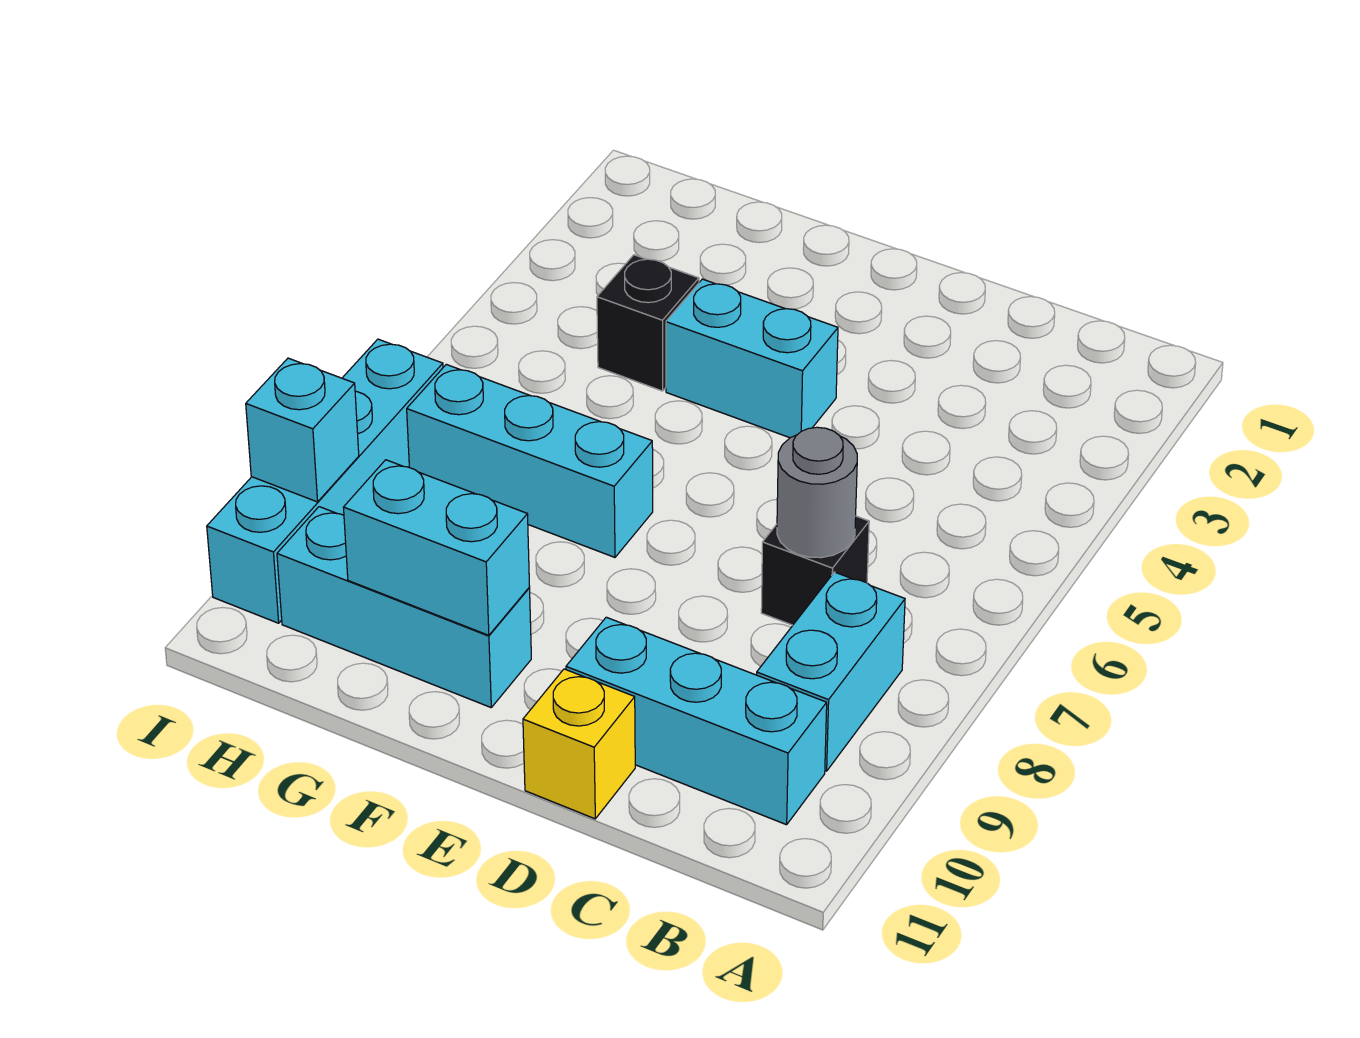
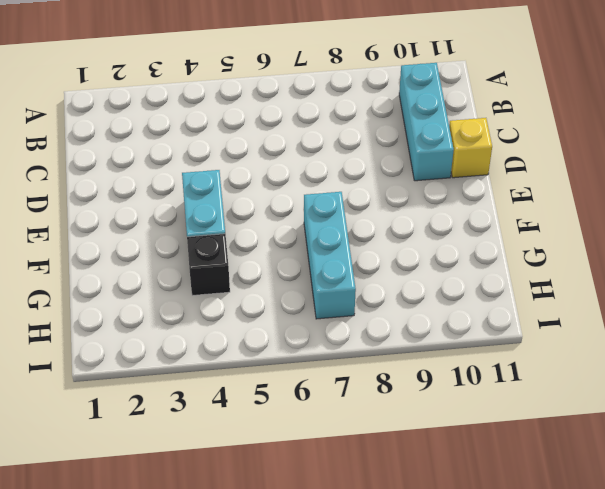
none -> cyan brick B8:B9 level 1
none -> black brick C7 level 1
none -> cyan brick F10:H10 level 1

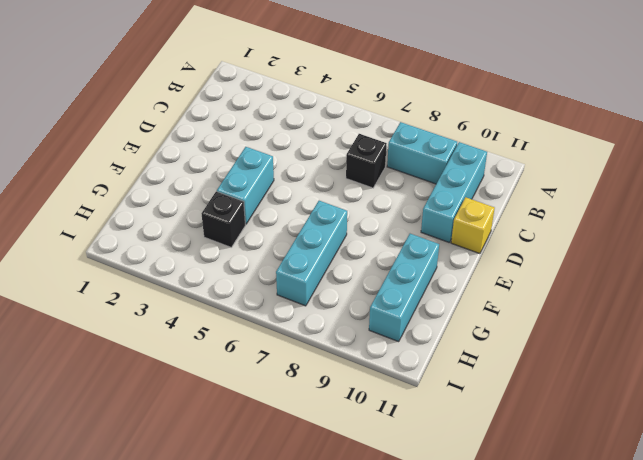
none -> cyan brick I7:I10 level 1
none -> grey round brick C7 level 2
none -> cyan brick F10:G10 level 2

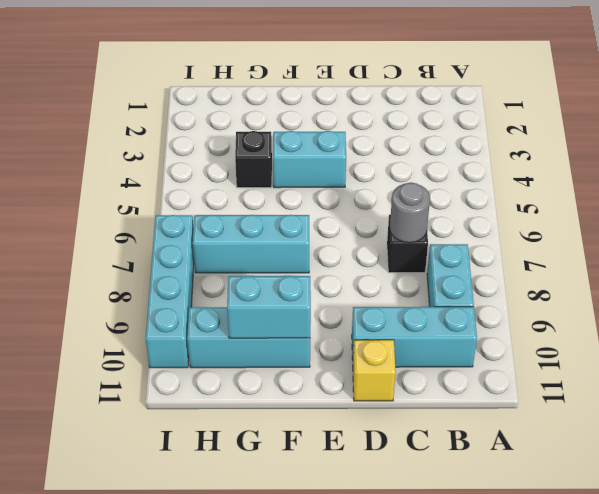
none -> cyan brick I9 level 2

